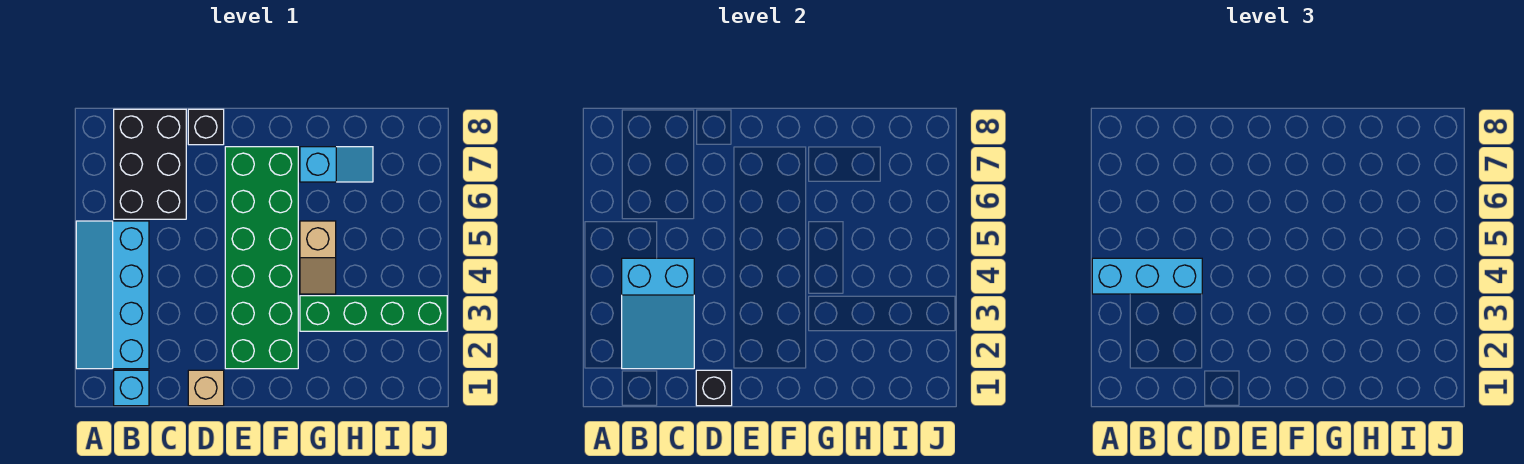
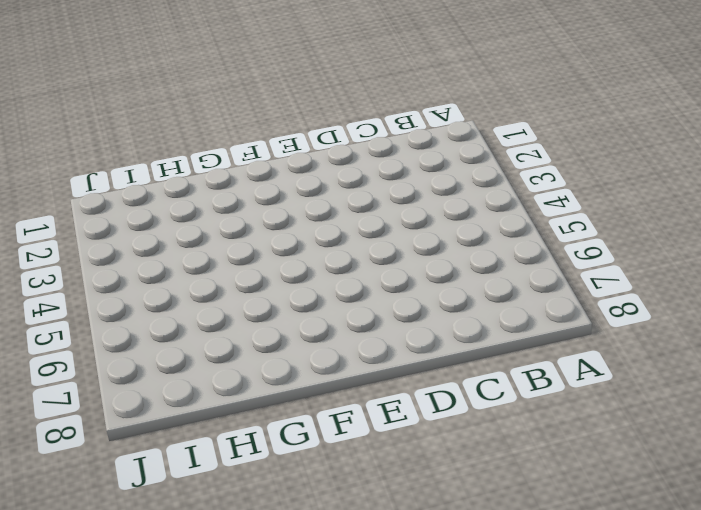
none -> cyan slope A2:B5 level 1 top B
none -> cyan brick B1 level 1
none -> black brick B6:C8 level 1

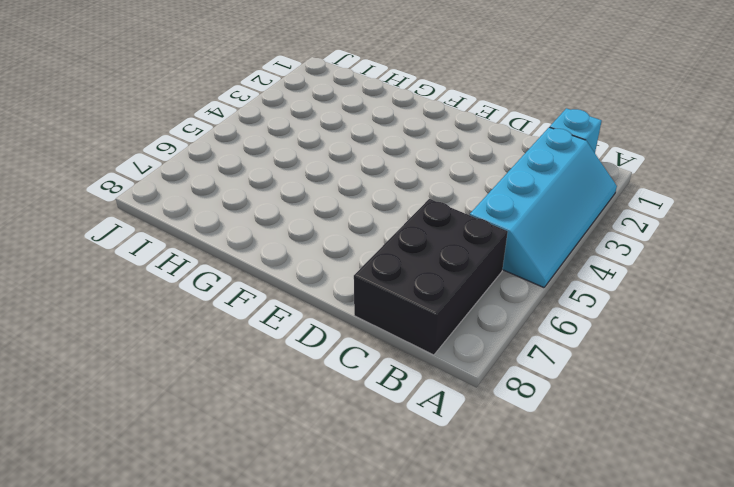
none -> tan brick D1 level 1
none -> black brick D8 level 1
none -> green brick E2:F7 level 1

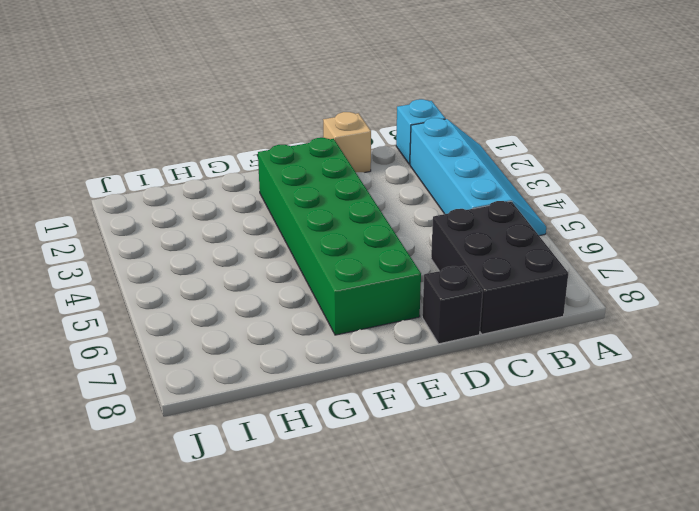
none -> green brick G3:J3 level 1
none -> tan slope G4:G5 level 1 top 5
none -> cyan slope G7:H7 level 1 top G

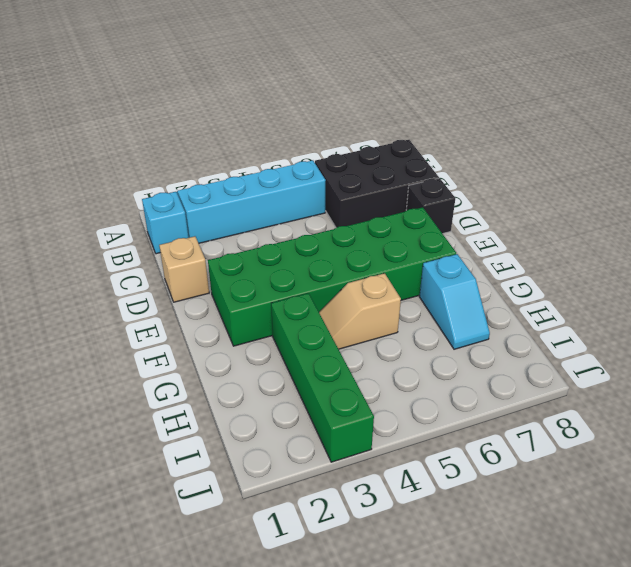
none -> cyan slope B2:C4 level 2 top 4
none -> black brick D1 level 2
none -> cyan brick A4:C4 level 3

